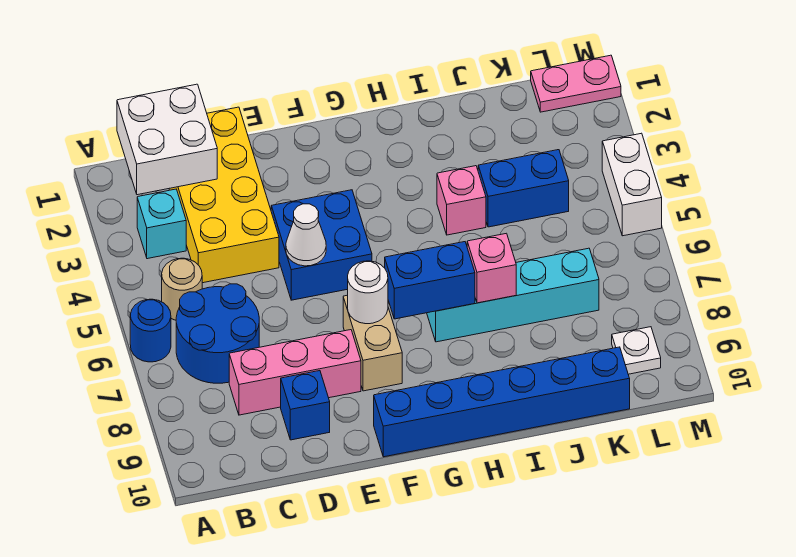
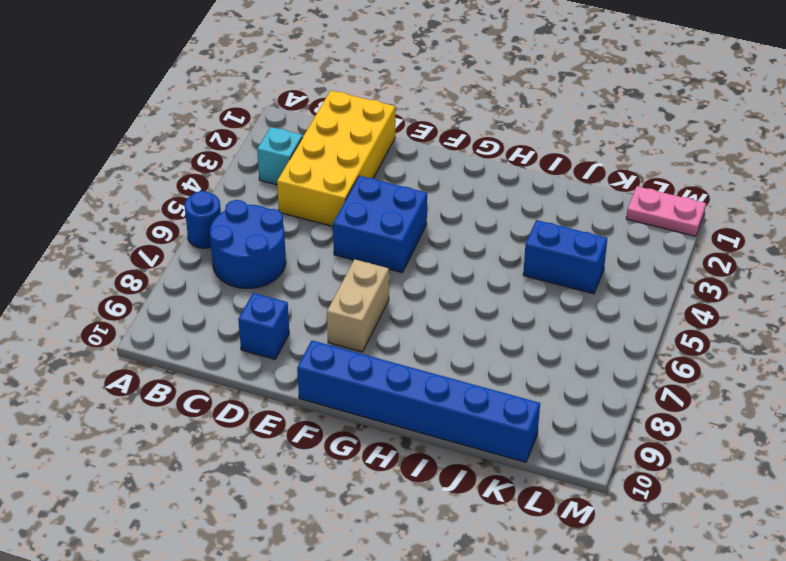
none -> tan round brick B5 level 1
none -> pink brick C8:E8 level 1
none -> cyan brick H7:K7 level 1

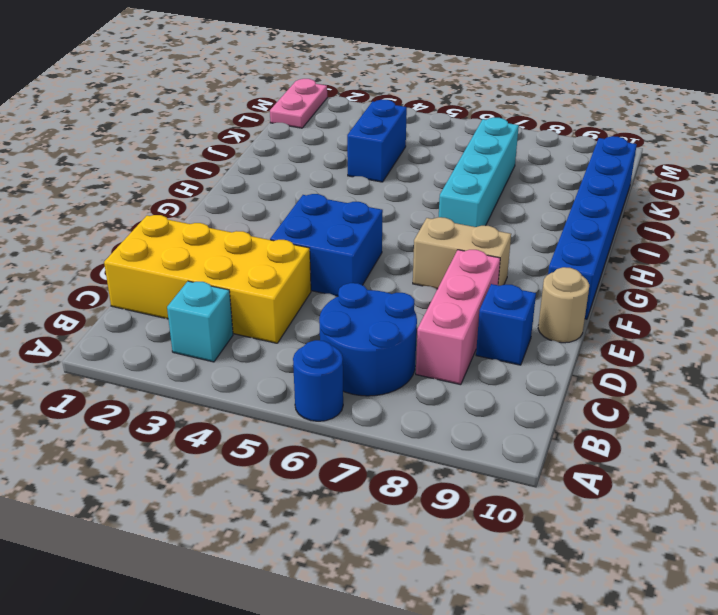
tan round brick E10 level 1 -> tan round brick B5 level 1
none -> pink brick I4 level 1
none -> white plate L9 level 1
none -> white brick M4:M5 level 1

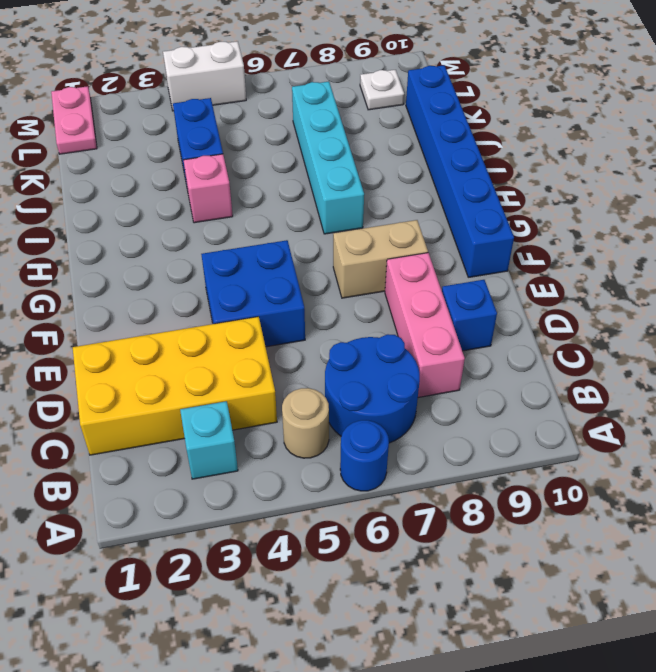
none -> white brick B1:C2 level 2
none -> white cone E5 level 2
none -> white round brick F7 level 2

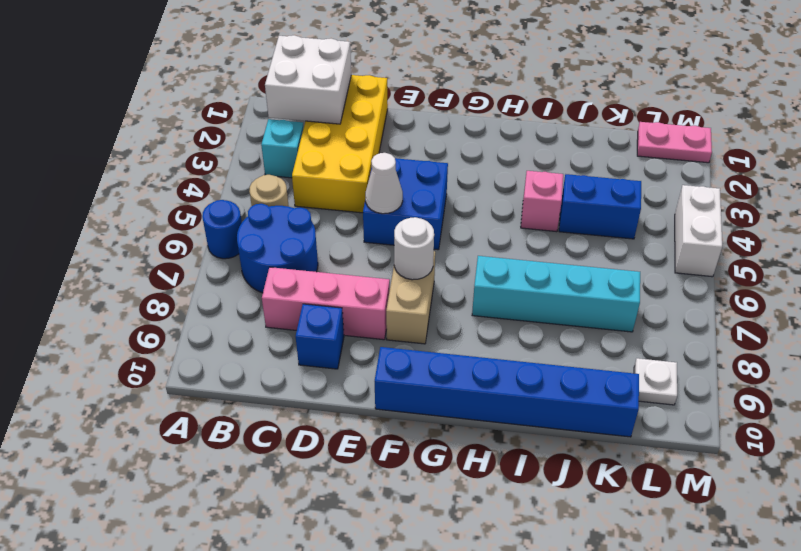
none -> blue brick G7:H7 level 2
none -> pink brick I7 level 2

